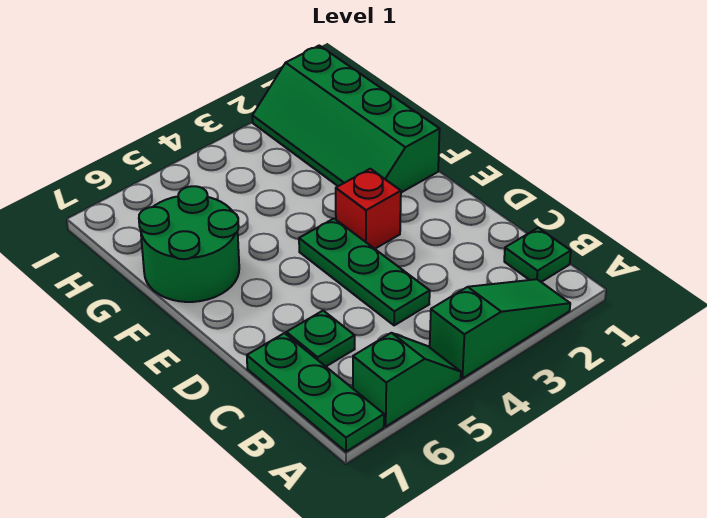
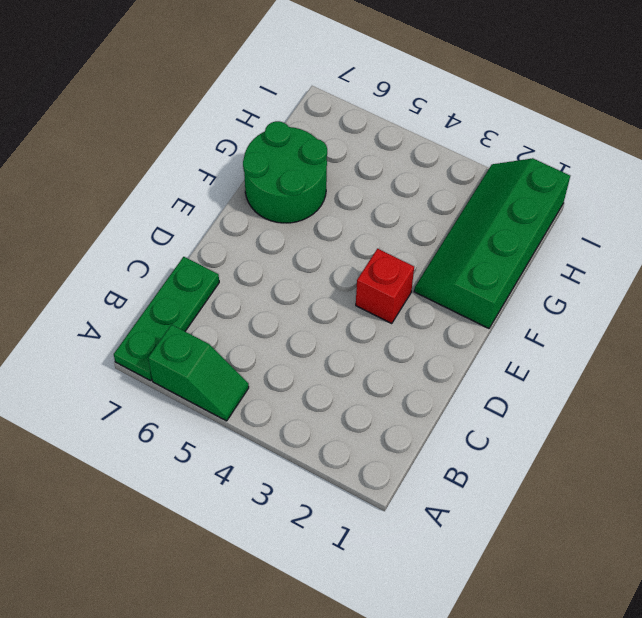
none -> green slope A2:A4 level 1 top 4
none -> green plate B1 level 1

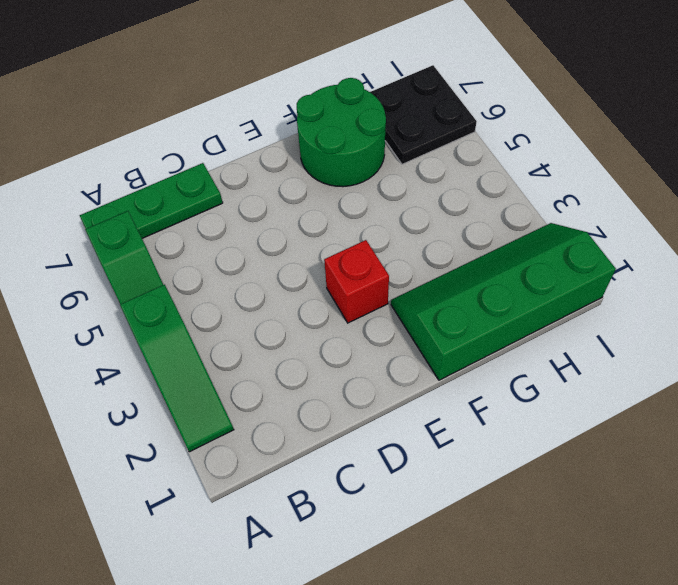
black plate H6:I7 level 1 -> none
none -> green plate B1 level 1
none -> green plate C4:E4 level 1

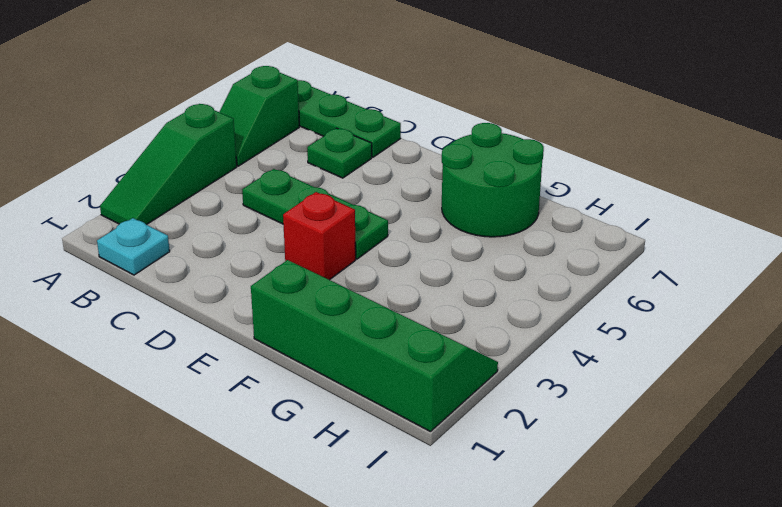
cyan plate B1 level 1 -> green plate B1 level 1

